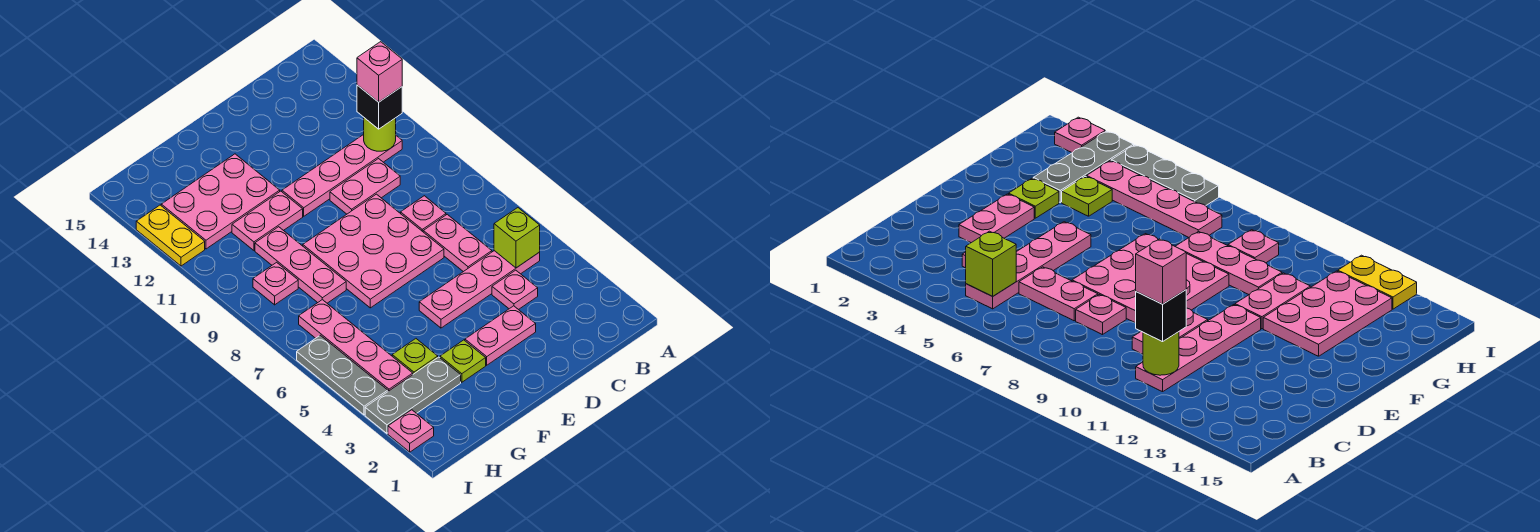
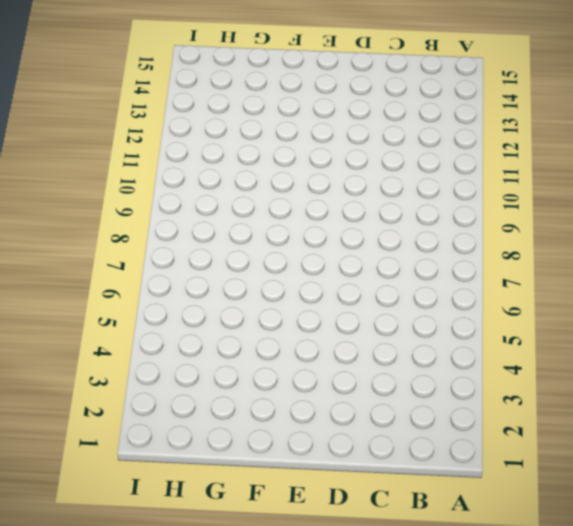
none -> pink plate B5:E5 level 1
none -> pink plate B11:E11 level 1
none -> pink plate C4 level 1

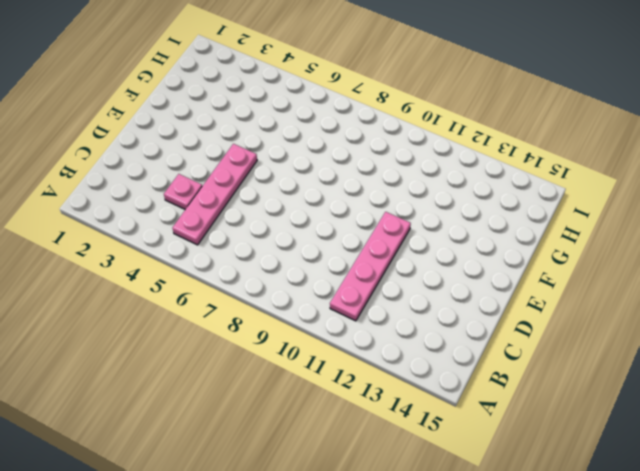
none -> pink plate C6:C7 level 1
none -> pink plate C8 level 1
none -> pink plate C10:D10 level 1

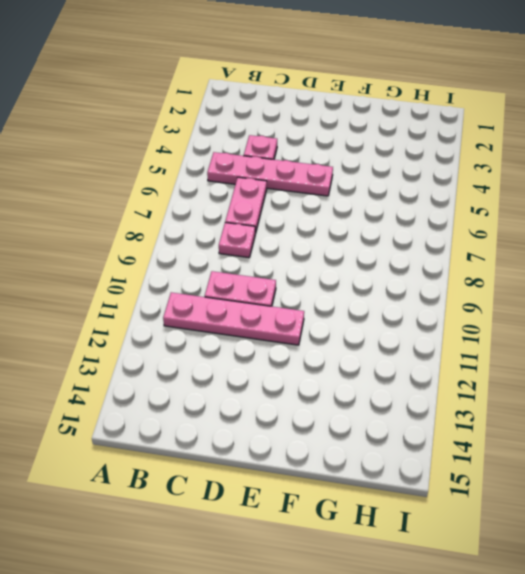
none -> pink plate D3:E3 level 1
none -> pink plate D7:F9 level 1
none -> lime plate F3 level 1

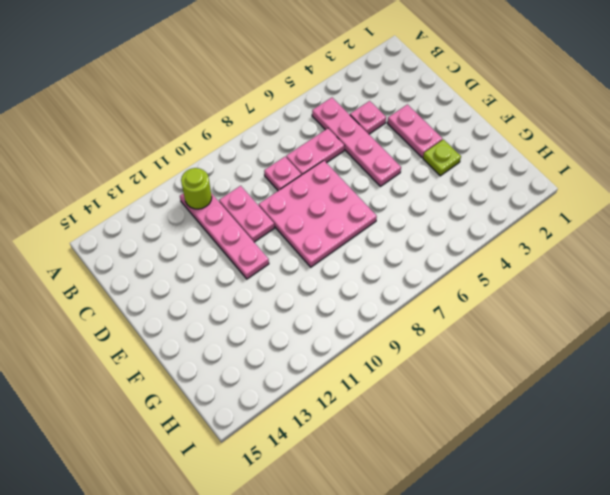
none -> pink plate F11:G11 level 1
none -> pink plate F12:H13 level 1
none -> grey plate G3:I3 level 1

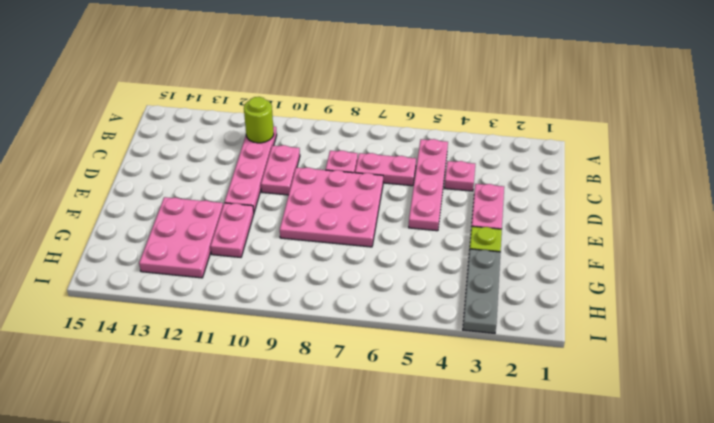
none -> lime plate G4 level 1
none -> pink plate G8:G10 level 1
none -> pink plate H4:H7 level 1

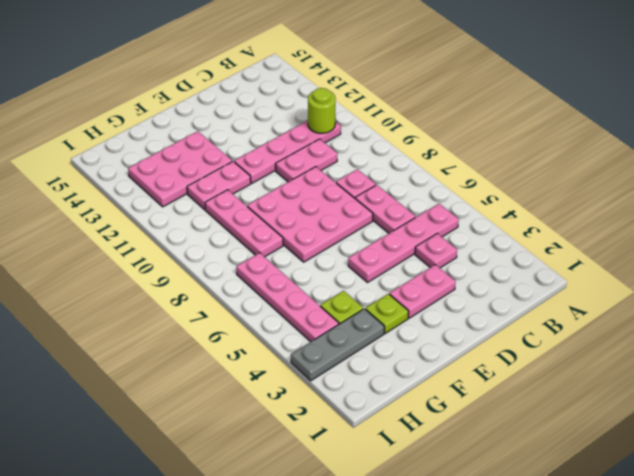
none -> pink plate H9 level 1
none -> pink plate I2 level 1
none -> grey plate I4:I6 level 1

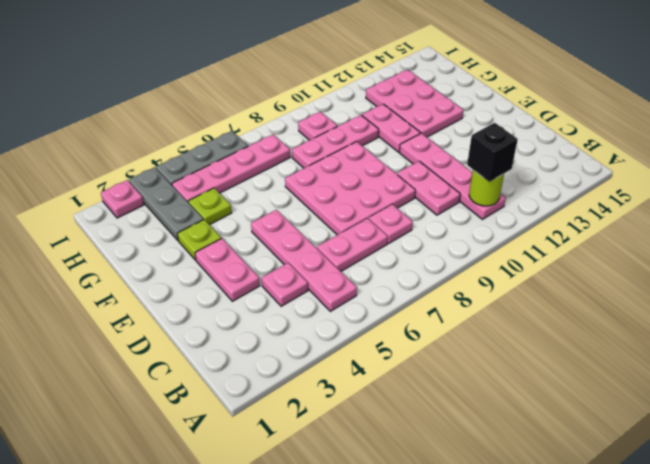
none -> yellow plate I12:I13 level 1
none -> lime brick B5 level 2
none -> pink brick B11 level 4

